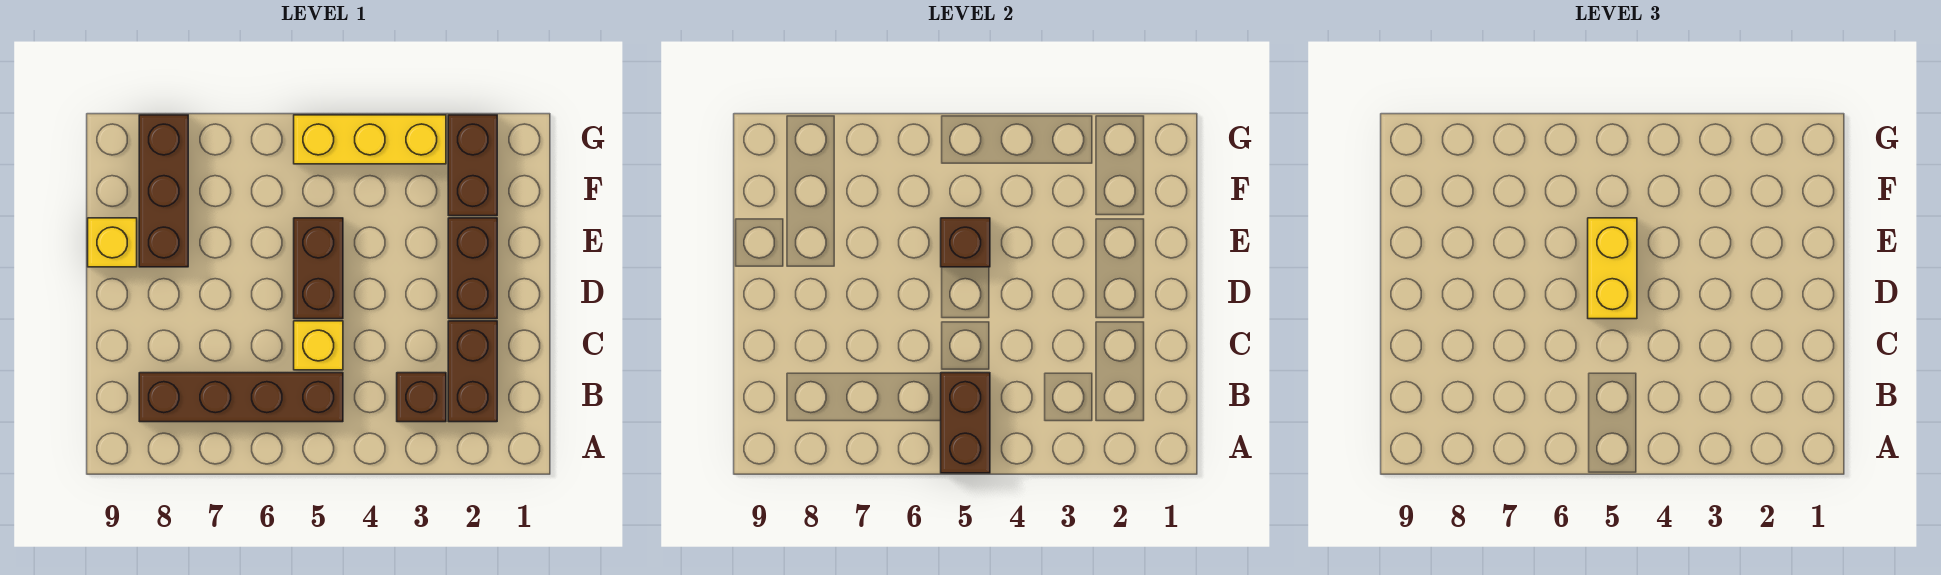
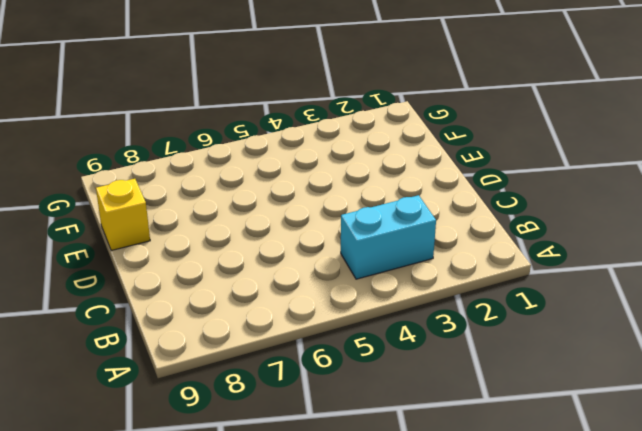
cyan brick B3:B4 level 1 -> brown brick B3 level 1
none -> brown brick B2:C2 level 1
none -> brown brick B5:B8 level 1
none -> yellow brick C5 level 1

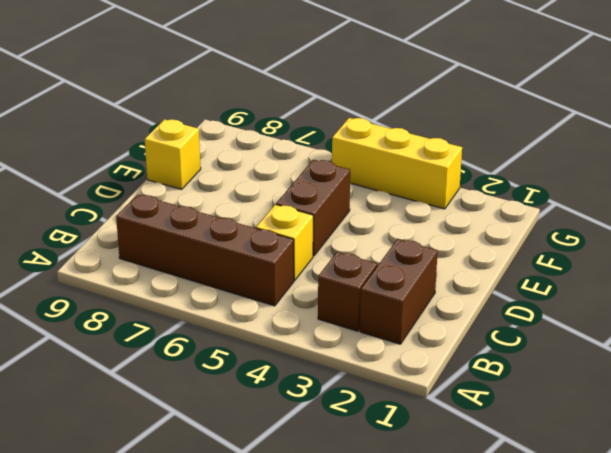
none -> brown brick D2:E2 level 1
none -> brown brick E8:G8 level 1
none -> brown brick F2:G2 level 1

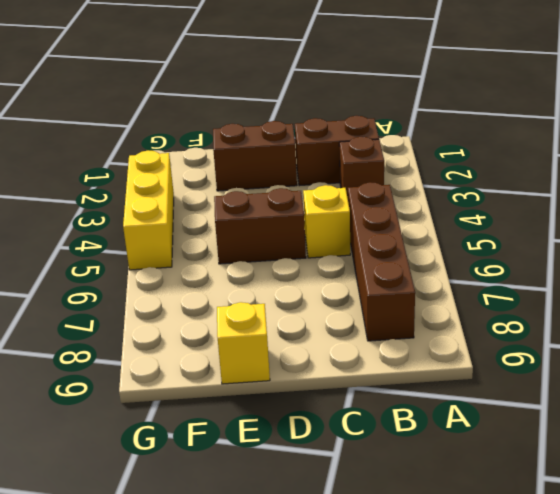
none -> brown brick E8:G8 level 1
none -> brown brick F2:G2 level 1
none -> brown brick A5:B5 level 2

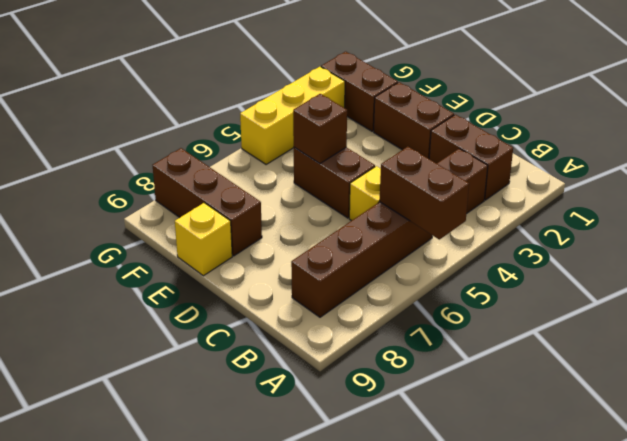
none -> yellow brick D5:E5 level 3

